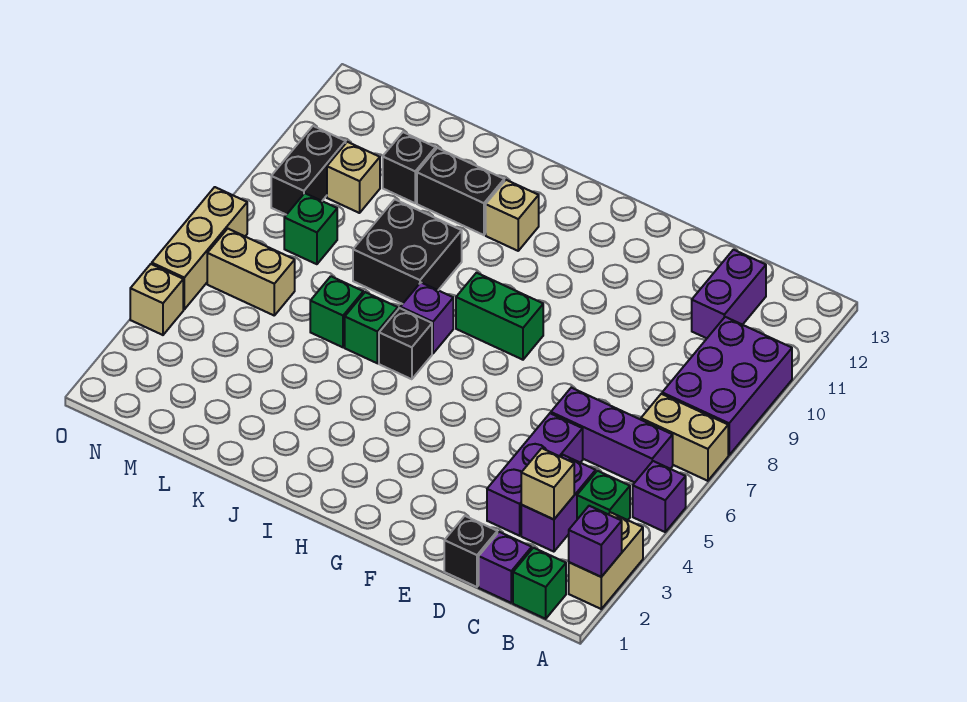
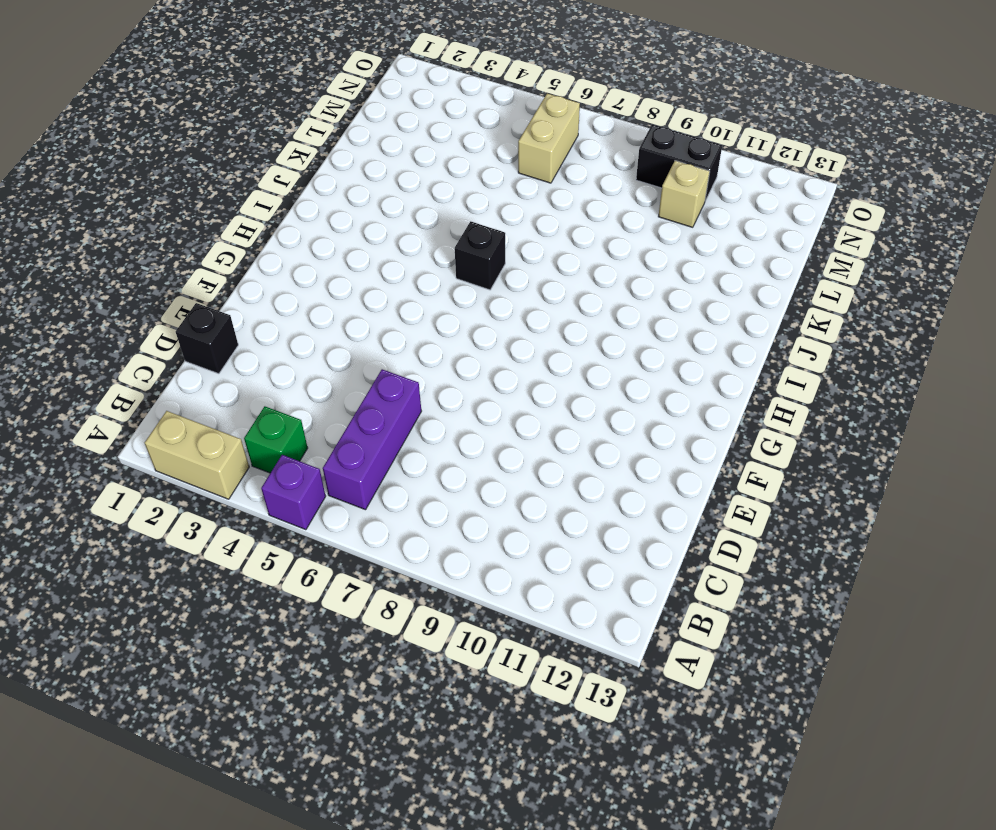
none -> tan brick A7:B7 level 1
none -> purple brick A8:B10 level 1
none -> green brick B1 level 1

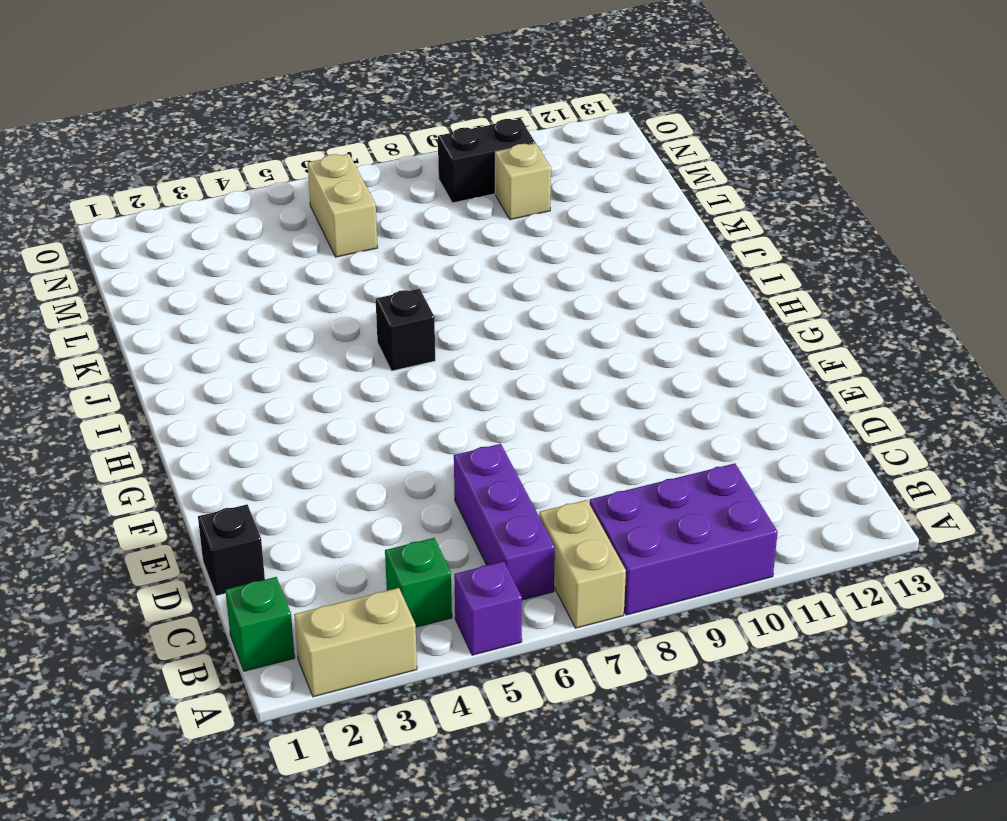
none -> purple brick C1 level 1
none -> purple brick C3:C4 level 1
none -> purple brick C11:C12 level 1

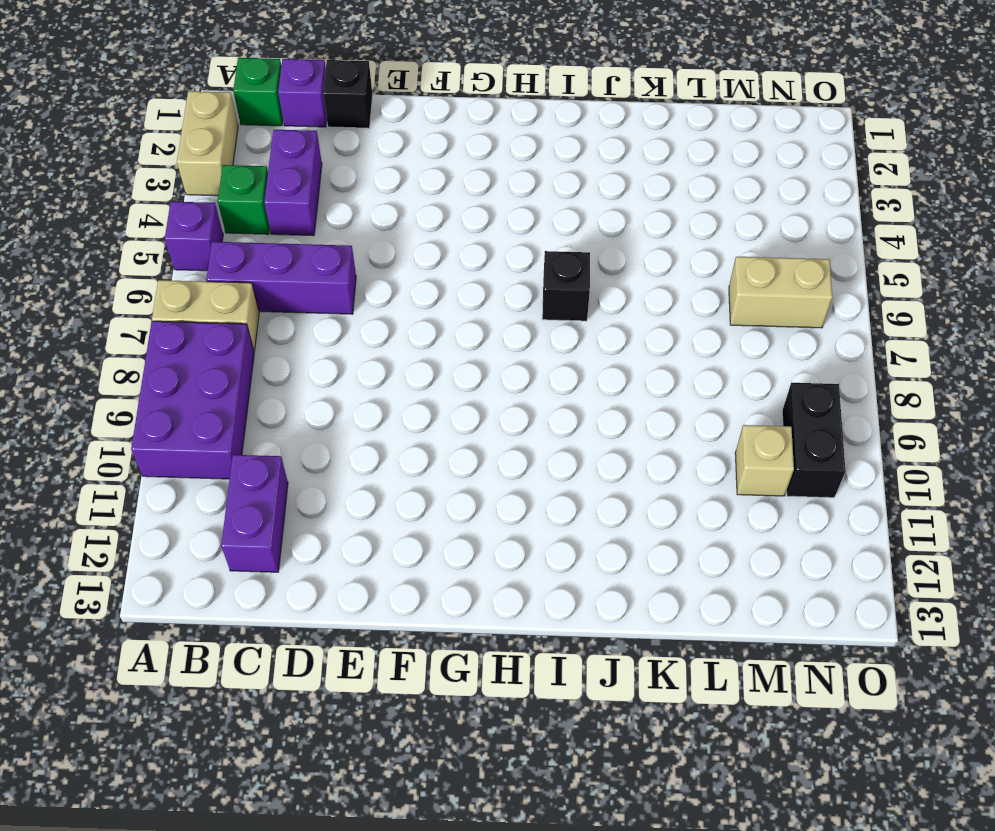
none -> purple brick D3:D5 level 1
none -> green brick G8:H8 level 1
none -> purple brick I7 level 1

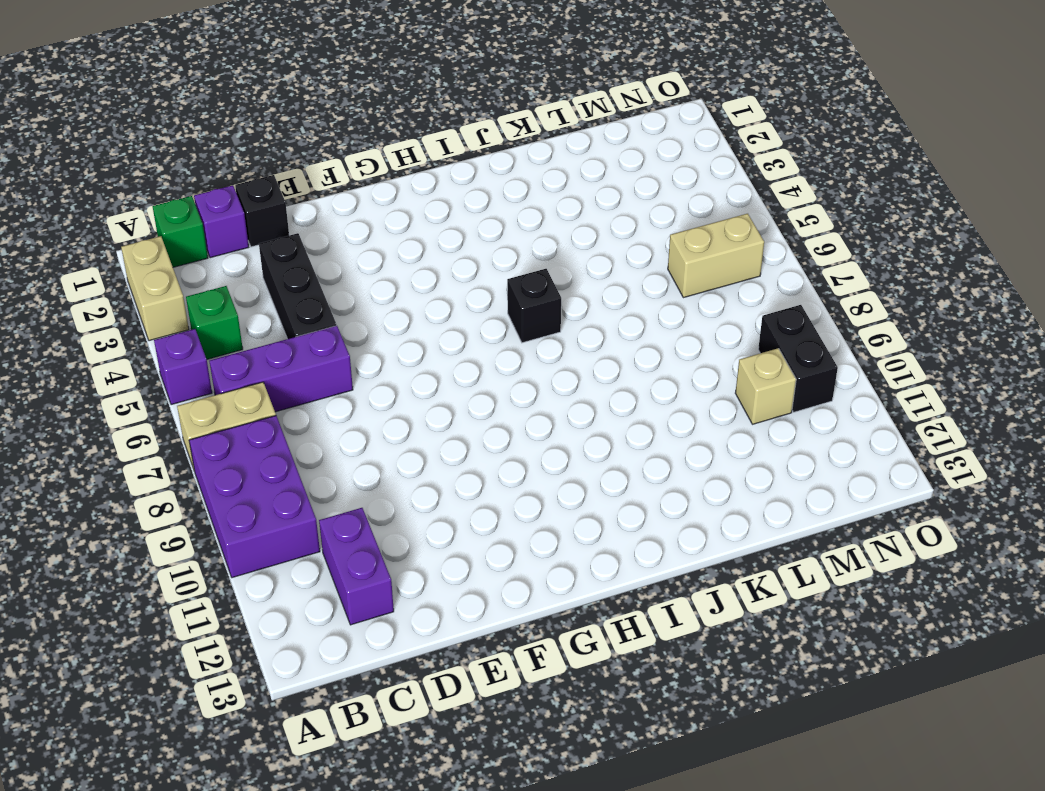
black brick D3:D5 level 1 -> purple brick D3:D5 level 1
none -> purple brick C3:C4 level 1
none -> green brick G8:H8 level 1
none -> purple brick I7 level 1

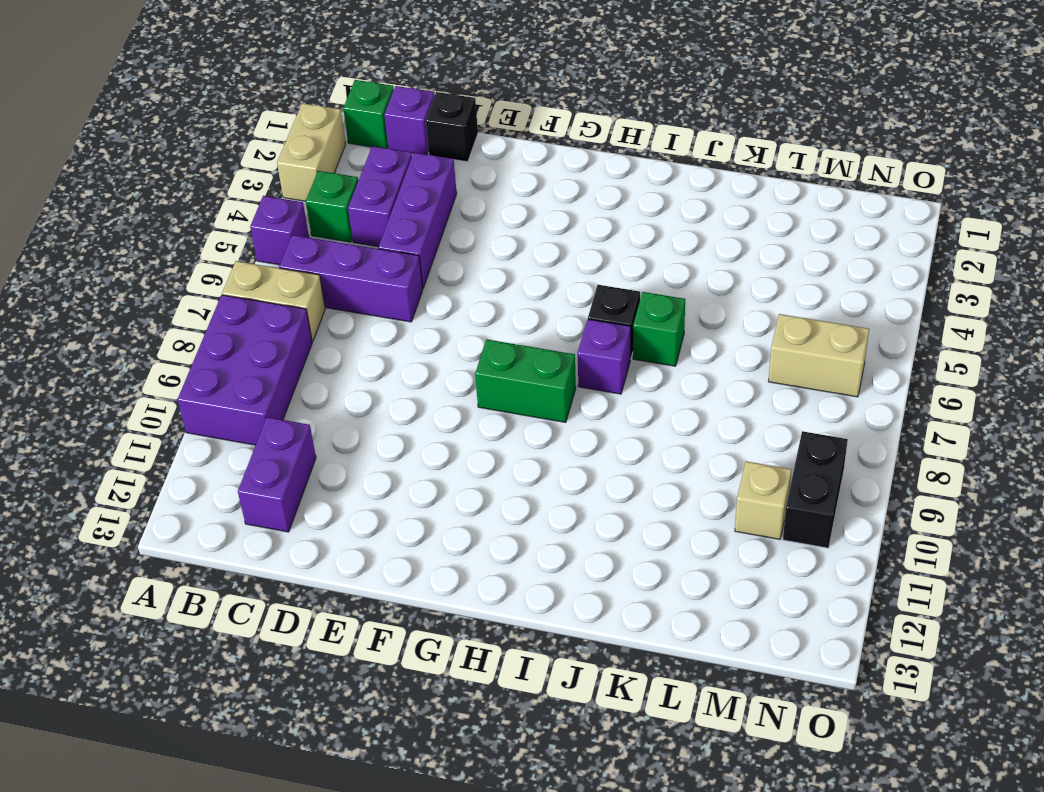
none -> tan brick I11 level 1
none -> black brick J8:K9 level 1
none -> black brick J11:K11 level 1

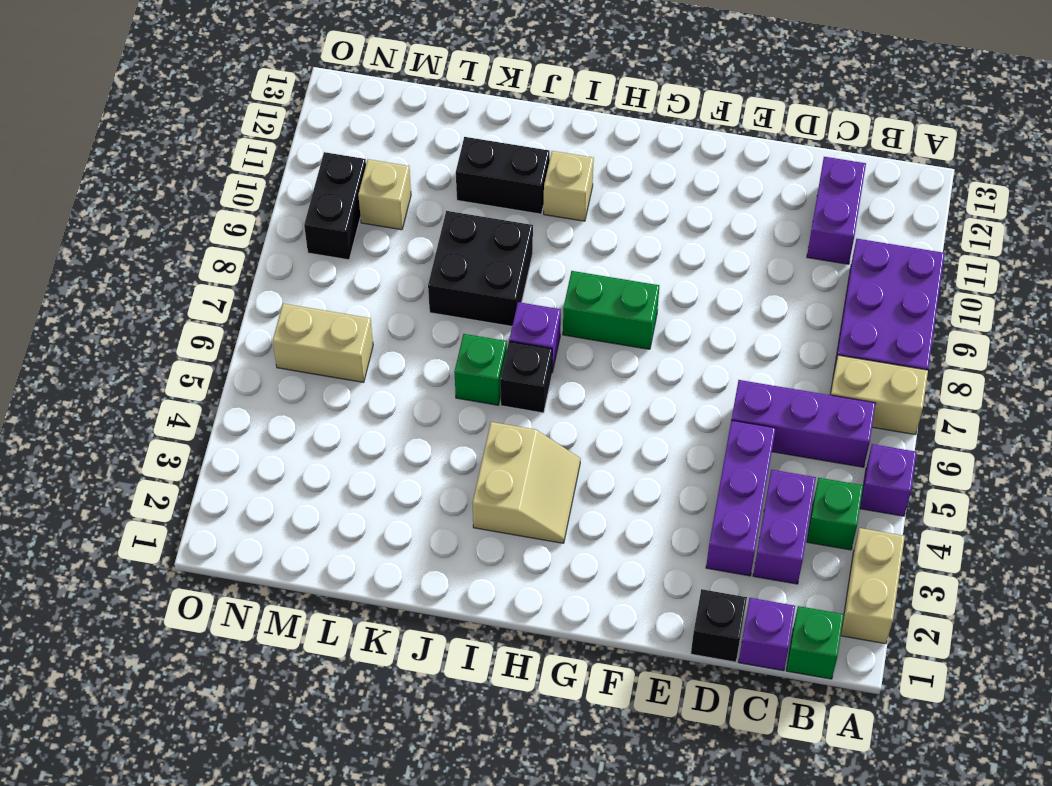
tan slope H3:I4 level 1 top I -> none
none -> green brick K6 level 1
none -> black brick L11 level 1
none -> green brick M8 level 1

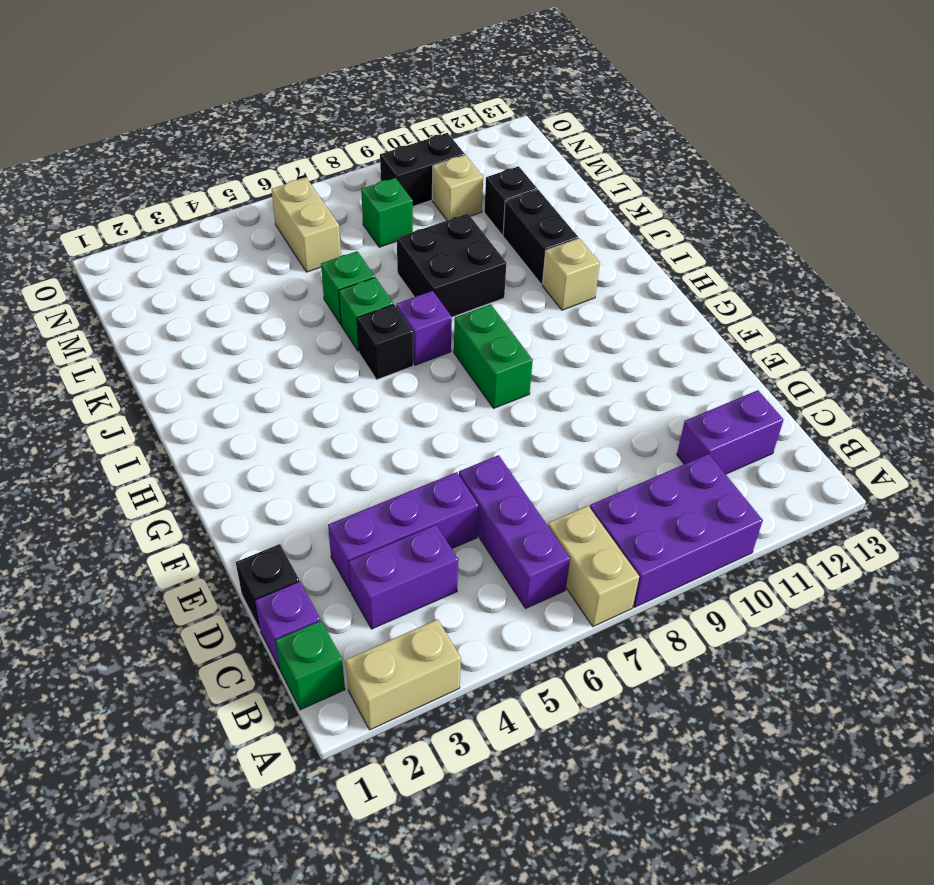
none -> purple brick A5 level 1
none -> green brick B4 level 1
none -> tan brick O4 level 1

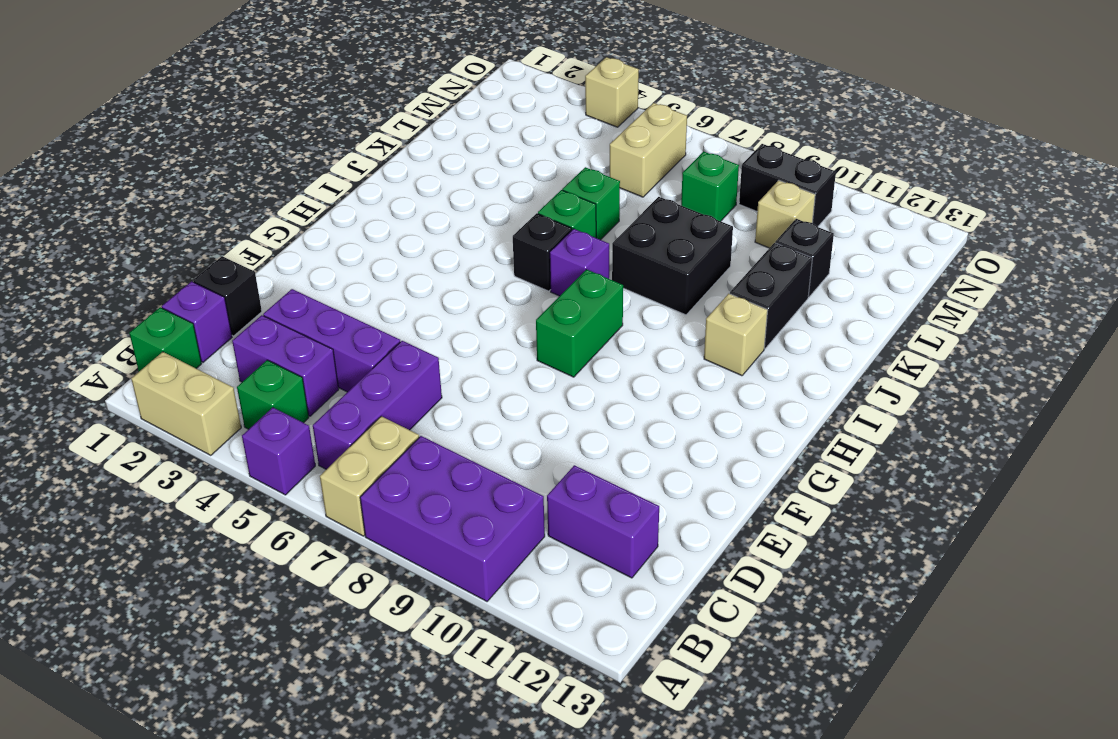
none -> tan brick O5:O7 level 1
none -> purple brick A2 level 2
none -> tan brick C3 level 2

